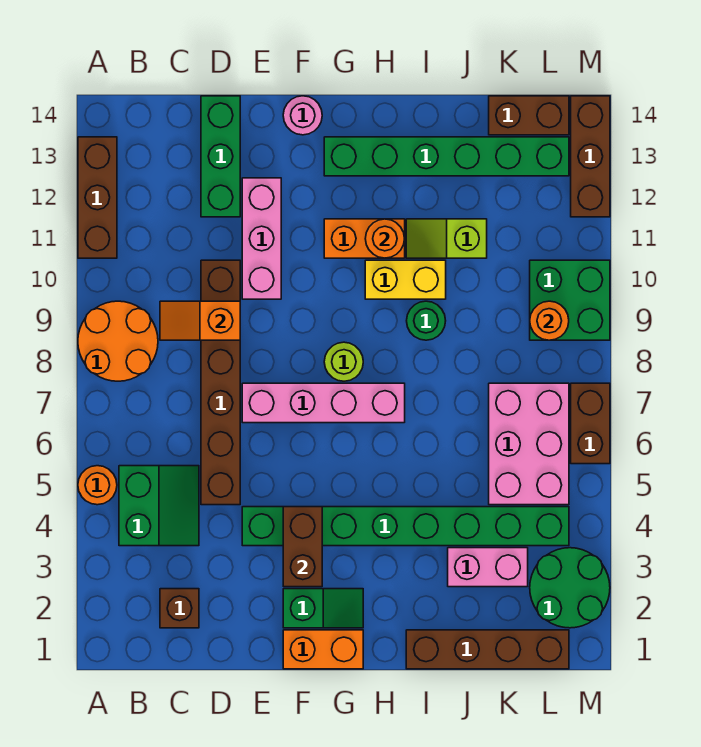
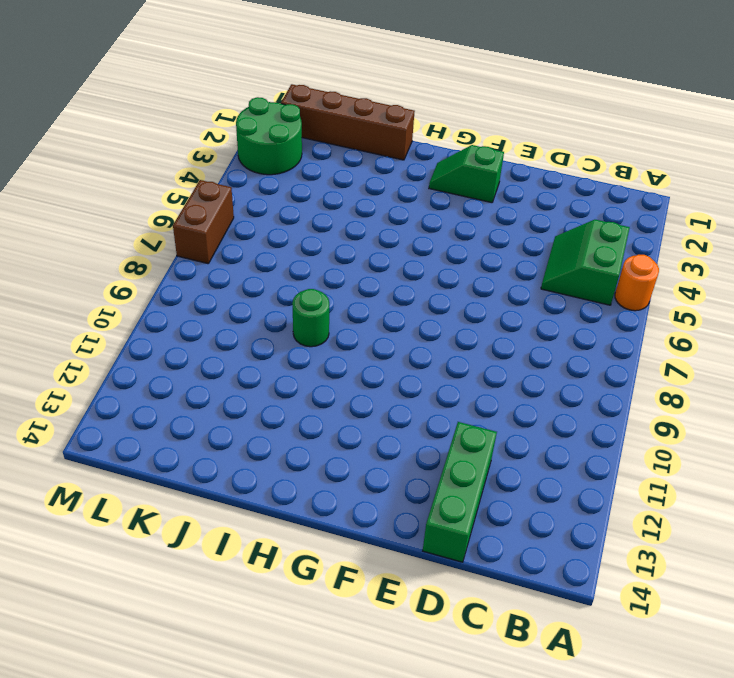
none -> orange round brick A8:B9 level 1
none -> brown brick A11:A13 level 1
none -> brown brick C2 level 1
none -> brown brick D5:D10 level 1

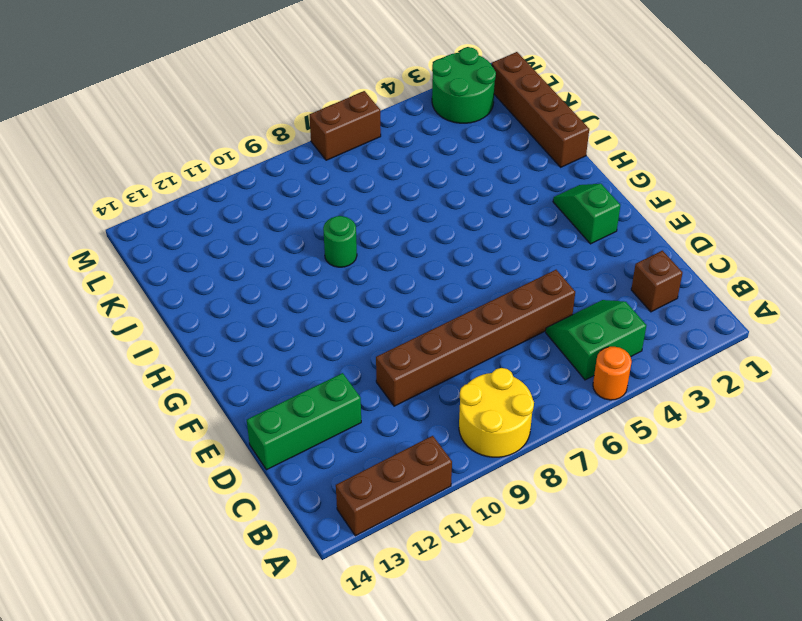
yellow round brick A8:B9 level 1 -> orange round brick A8:B9 level 1
none -> green brick E4:L4 level 1
none -> pink brick E7:H7 level 1
none -> pink brick E10:E12 level 1
none -> orange brick F1:G1 level 1

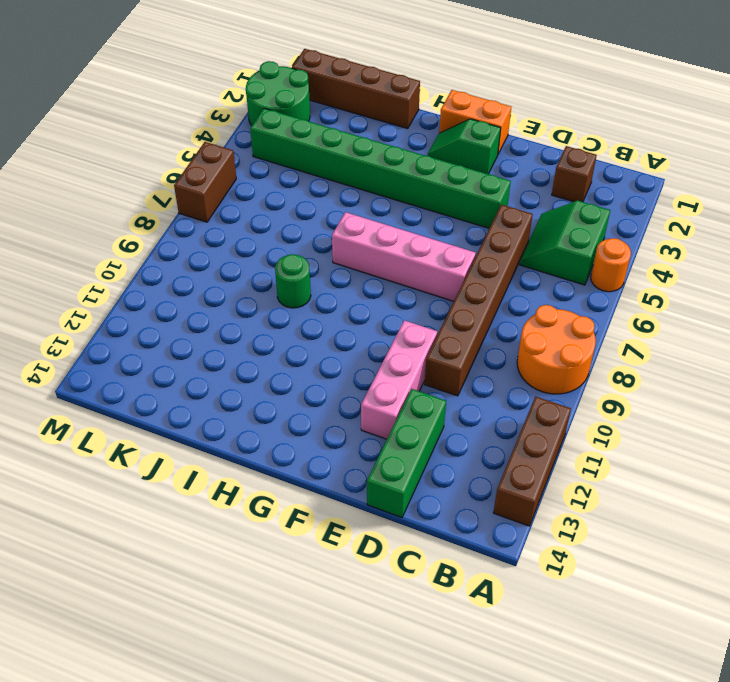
none -> pink round brick F14 level 1
none -> lime round brick G8 level 1
none -> orange brick G11:H11 level 1
none -> green brick G13:L13 level 1

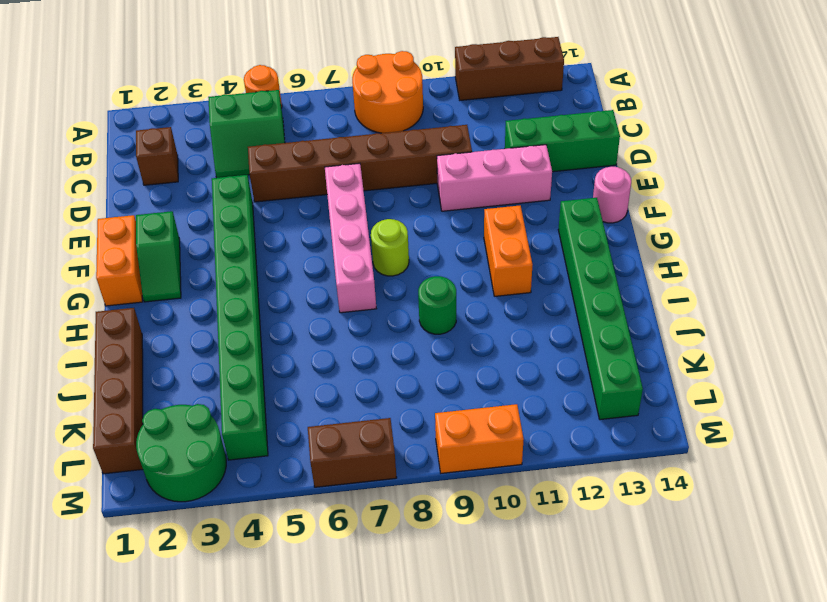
orange brick M9:M10 level 1 -> green brick L9:M10 level 1
none -> yellow brick H10:I10 level 1
none -> lime slope I11:J11 level 1 top J
none -> pink brick J3:K3 level 1
none -> pink brick K5:L7 level 1

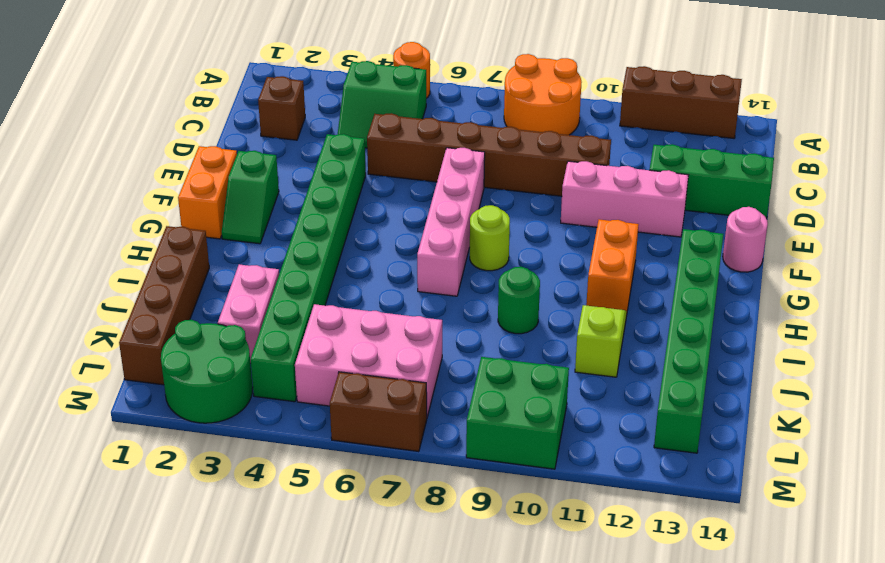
none -> yellow brick H10:I10 level 1
none -> brown brick K14:L14 level 1
none -> brown brick M12:M14 level 1
none -> orange slope C9:D9 level 2 top D

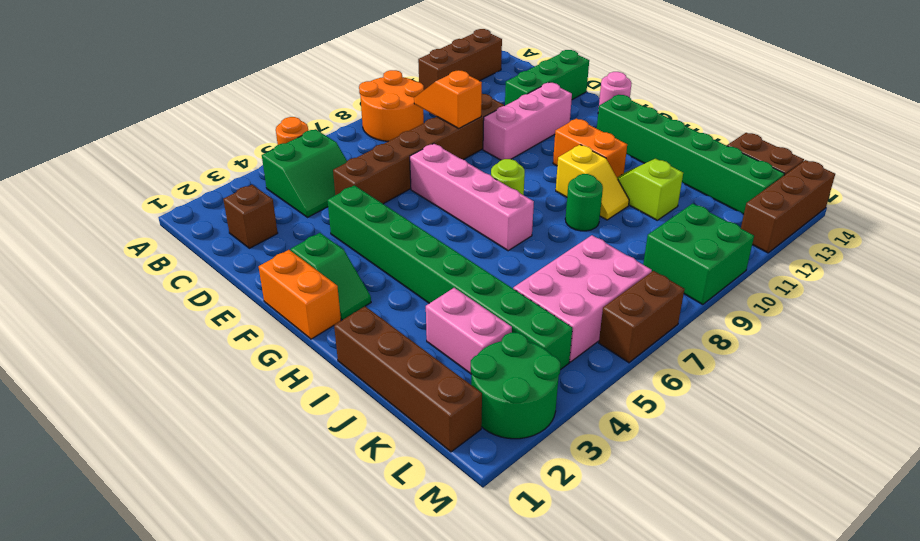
yellow slope H10:I10 level 1 top H -> yellow brick H10:I10 level 1
none -> brown brick F3:F4 level 2
none -> orange round brick H11 level 2
none -> orange round brick L9 level 2

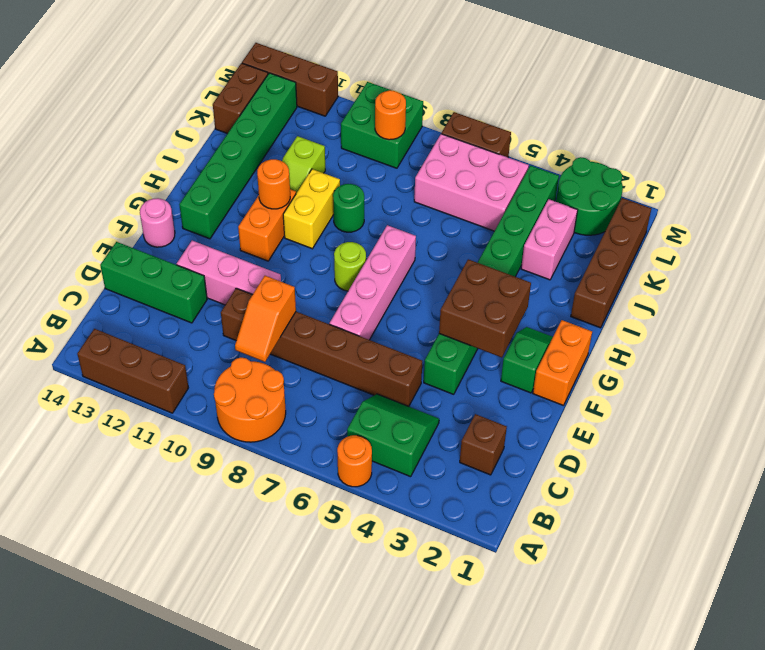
brown brick F3:G4 level 2 -> brown brick F3:F4 level 2

